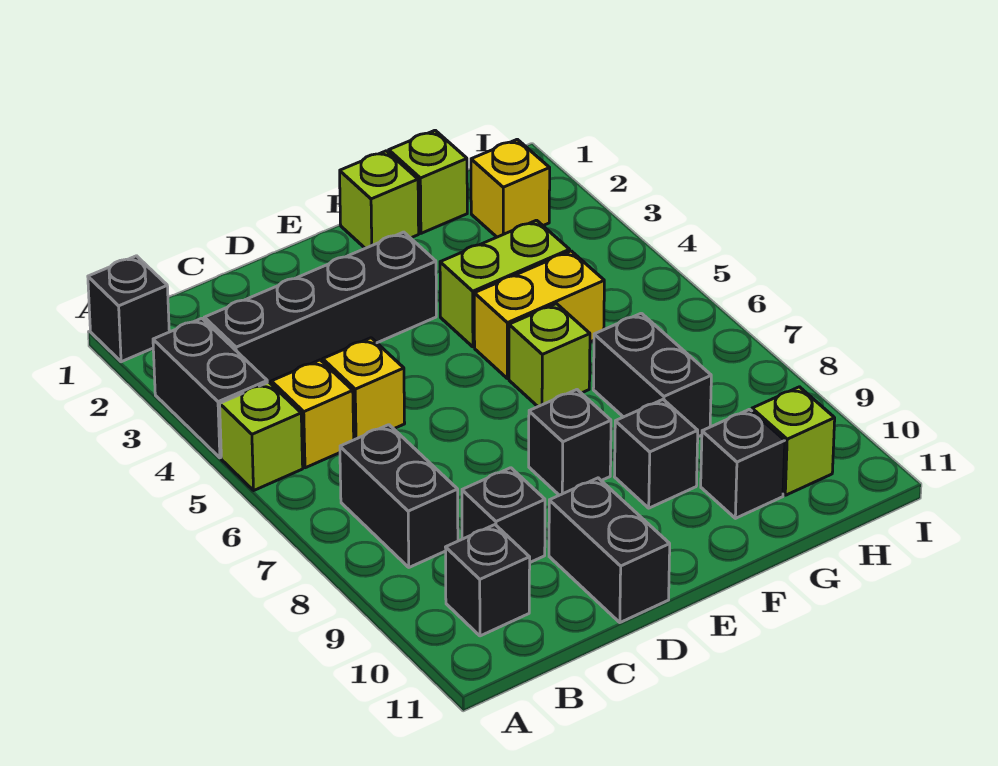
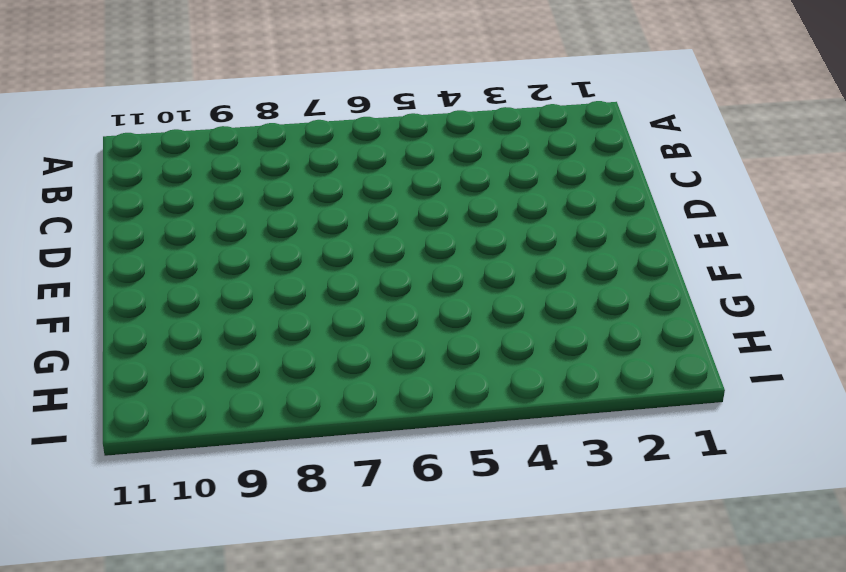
none -> black brick A1 level 1
none -> black brick A3:A4 level 1
none -> lime brick A5 level 1

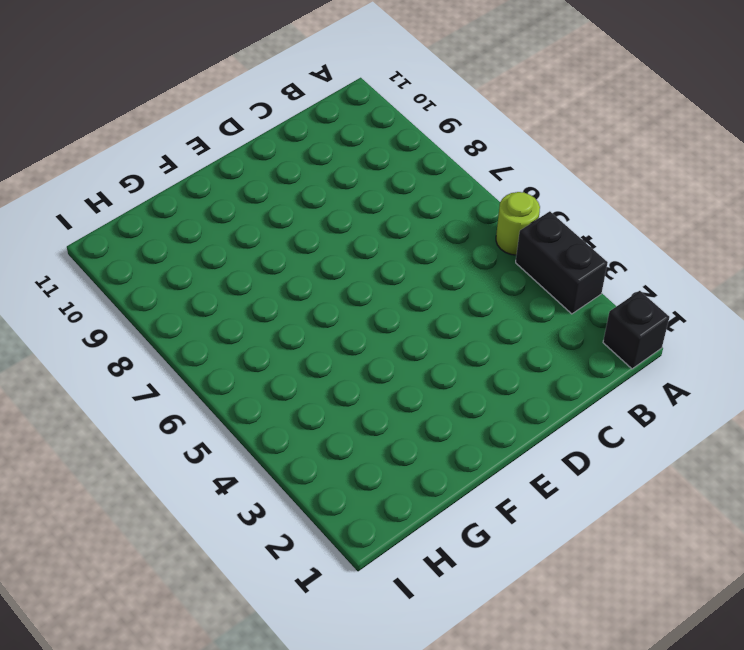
lime round brick A5 level 1 -> lime brick A5 level 1
none -> black brick B3:E3 level 1
none -> yellow brick B5 level 1
none -> black brick B7:B8 level 1

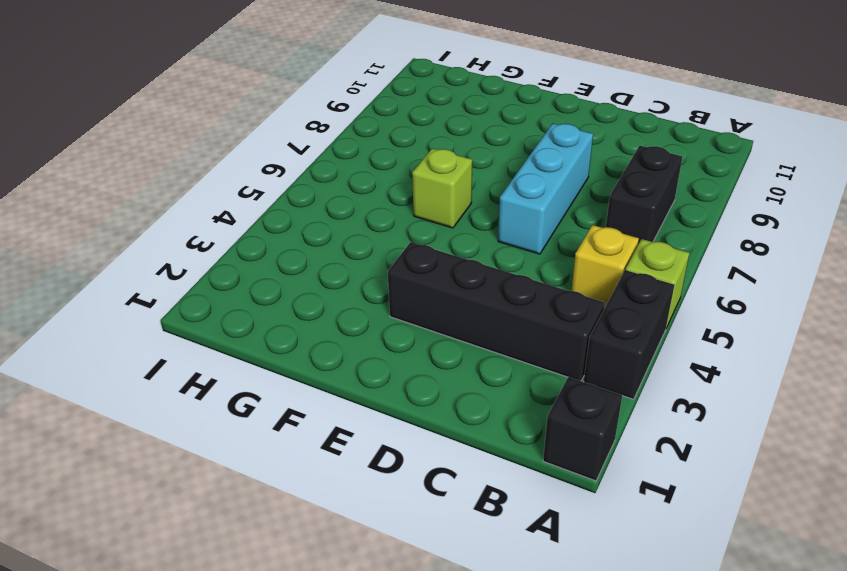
cyan brick D6:D8 level 1 -> none
none -> black brick B10 level 1
none -> yellow brick C5 level 1
none -> black brick C9 level 1

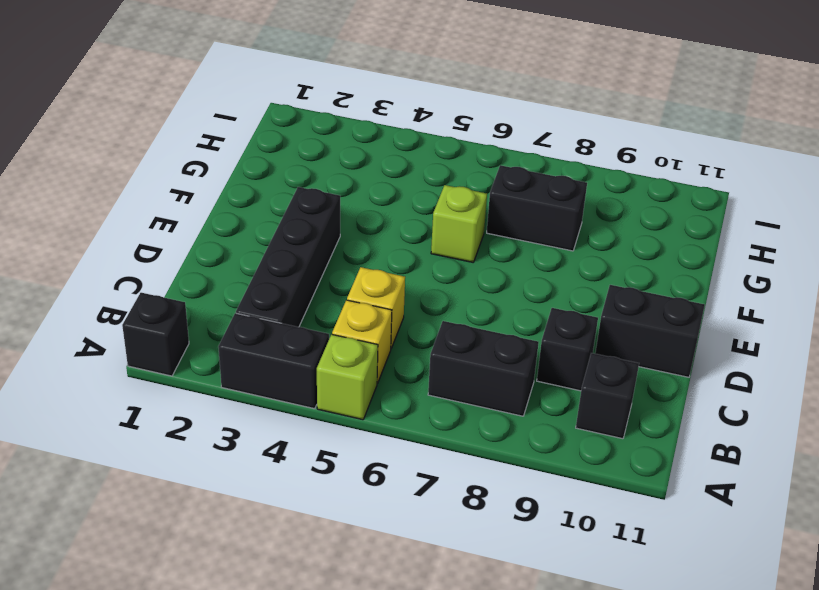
none -> black brick E8 level 1
none -> lime brick F1 level 1
none -> lime brick F4:G4 level 1

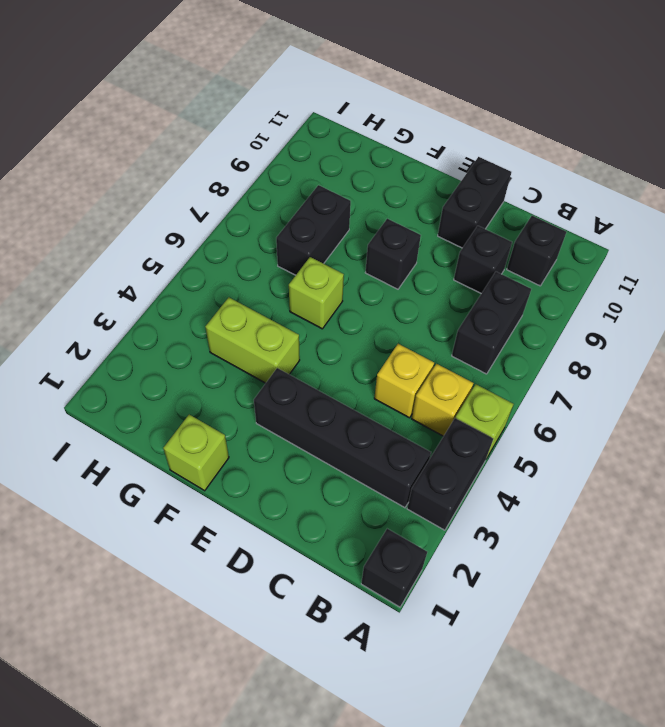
none -> yellow brick F5:G5 level 1
none -> black brick F9 level 1
none -> lime brick G1 level 1

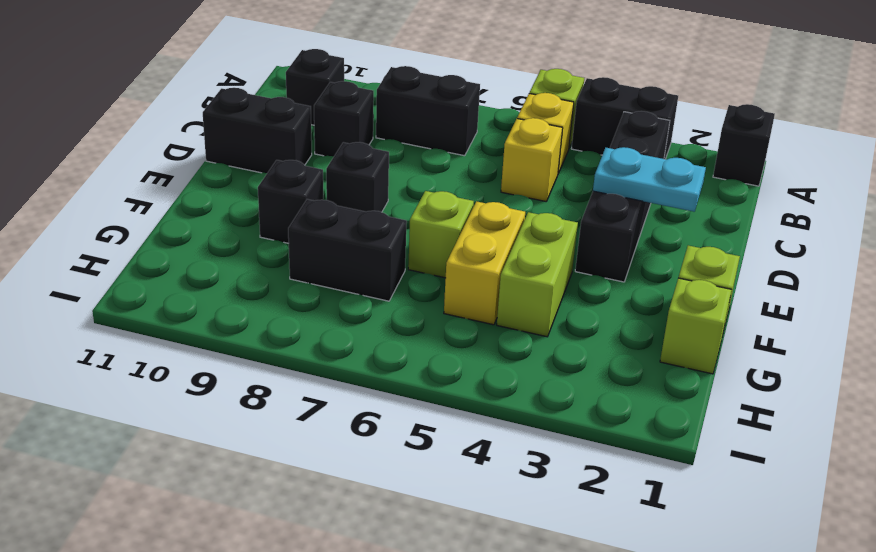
cyan plate D2:D3 level 2 -> none
none -> black brick G10 level 1
none -> yellow brick H2 level 1
none -> lime brick H10 level 1

